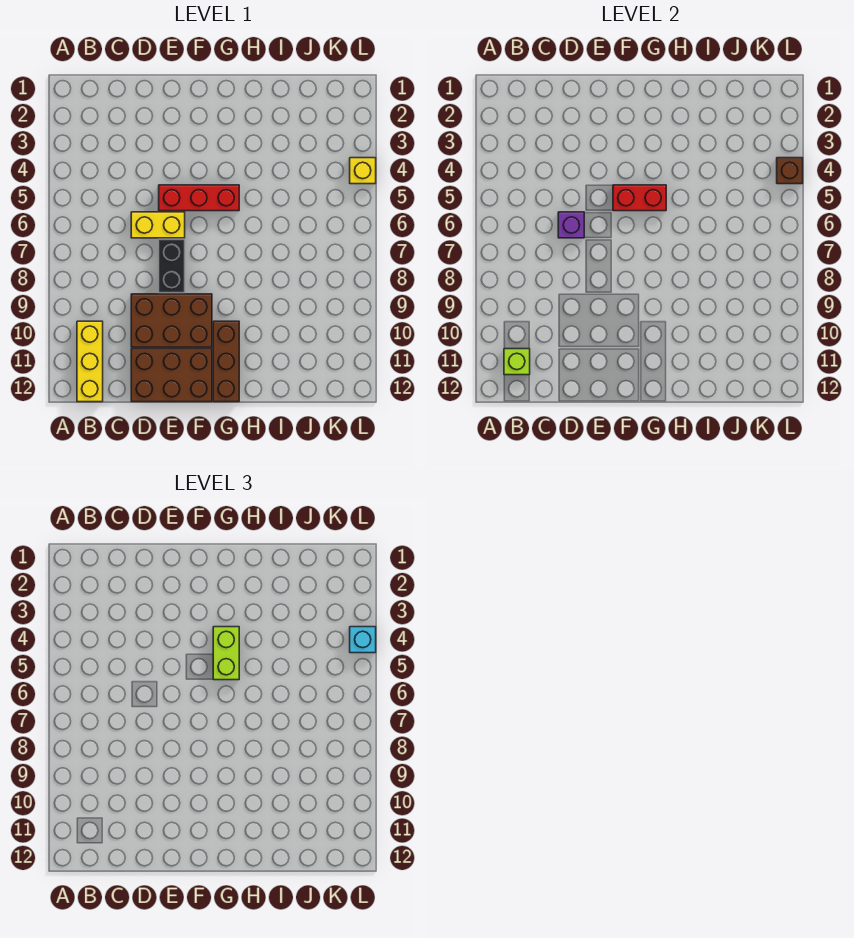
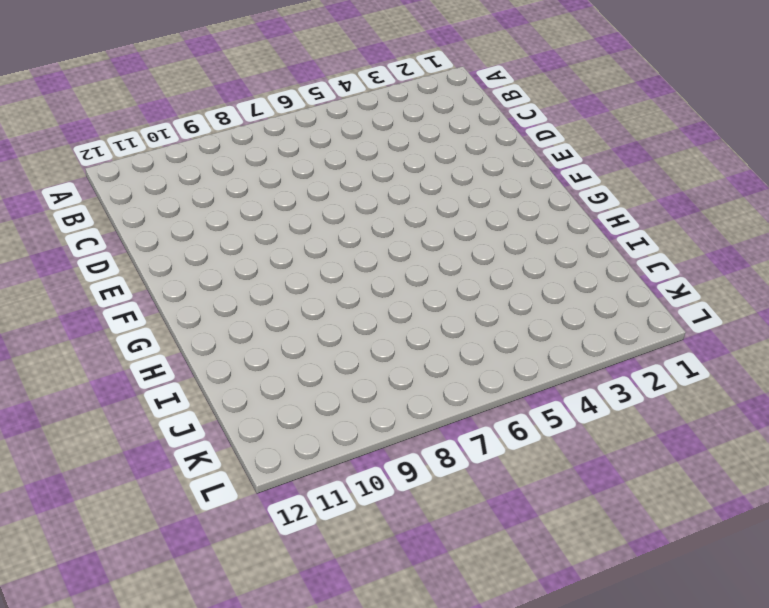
none -> yellow brick B10:B12 level 1
none -> yellow brick D6:E6 level 1
none -> brown brick D9:F10 level 1

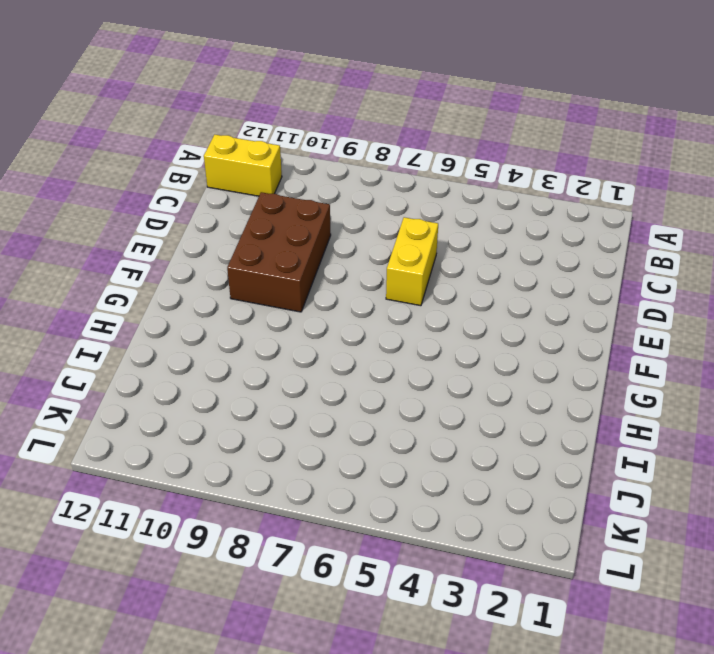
yellow brick B11:B12 level 1 -> yellow brick B10:B12 level 1
none -> brown brick D11:F12 level 1
none -> red brick E5:G5 level 1
none -> black brick E7:E8 level 1

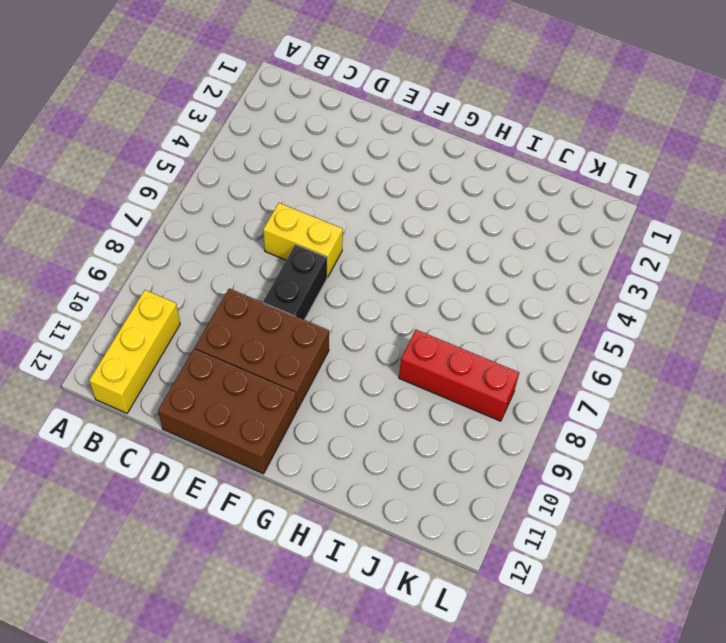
red brick I8:K8 level 1 -> red brick E5:G5 level 1
none -> brown brick G10:G12 level 1
none -> yellow brick L4 level 1
none -> lime brick B11 level 2

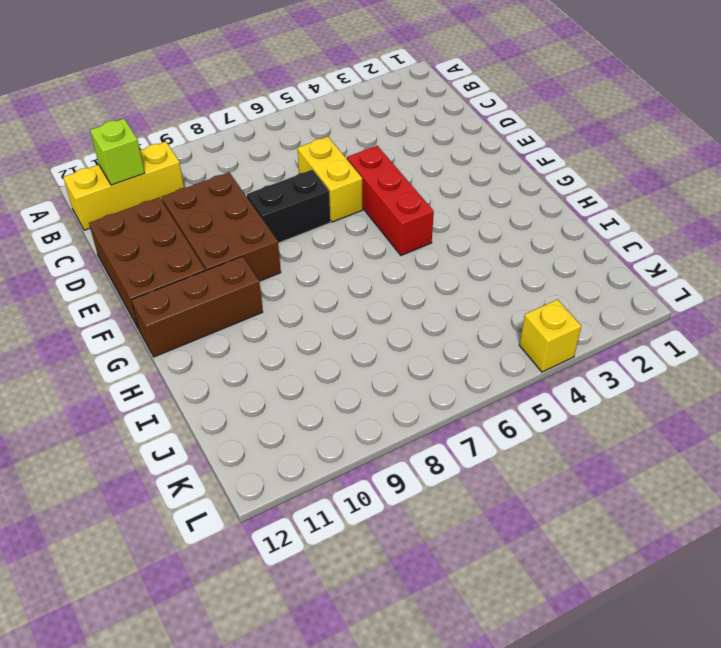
none -> purple brick D6 level 2
none -> red brick F5:G5 level 2
none -> brown brick L4 level 2

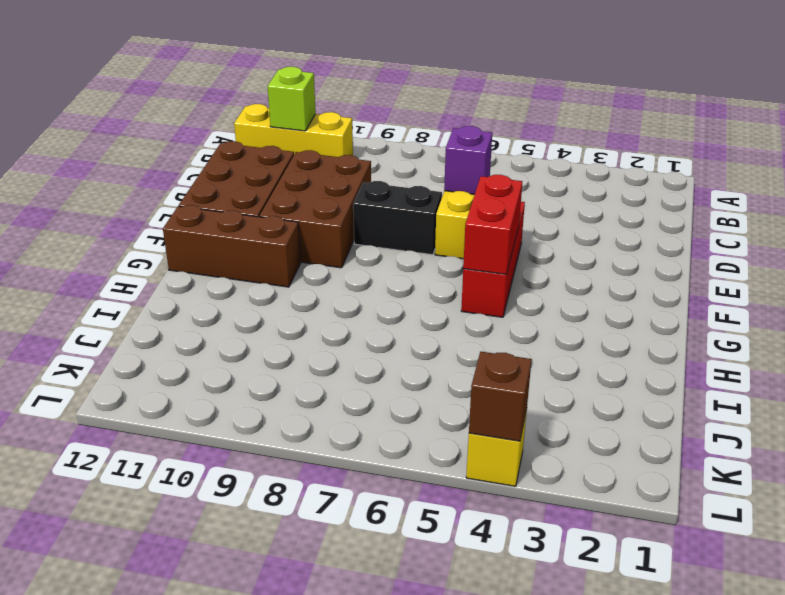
none -> lime brick G4:G5 level 3
none -> cyan brick L4 level 3

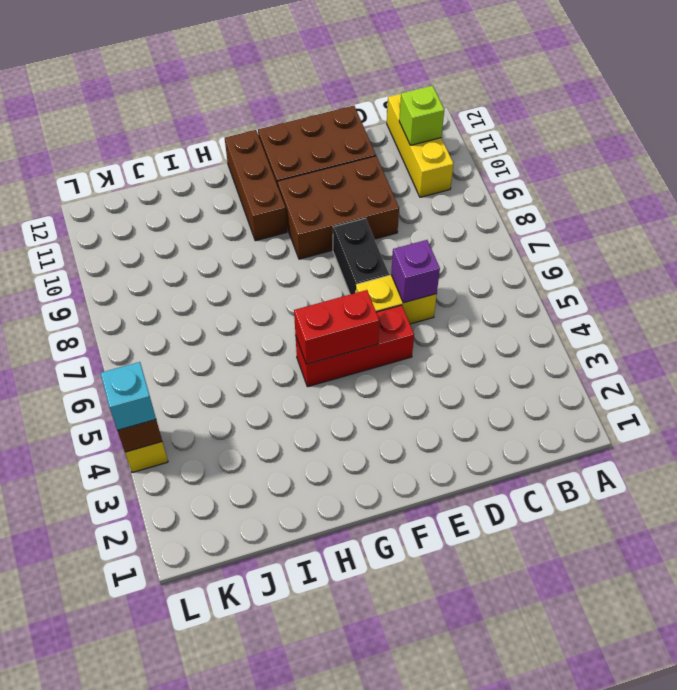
none -> lime brick G4:G5 level 3

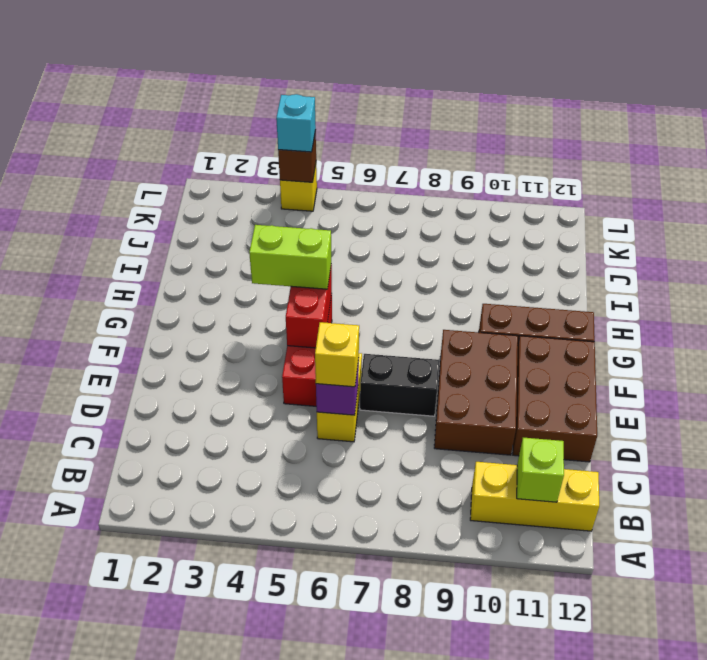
yellow brick D6 level 3 -> none

